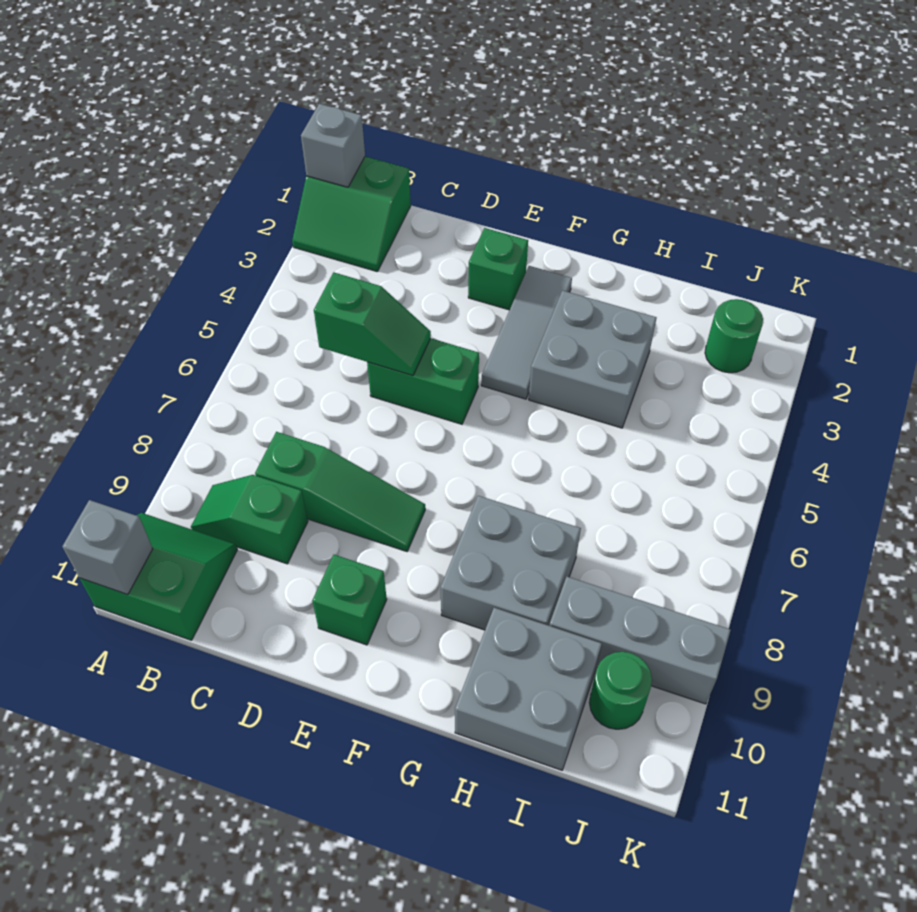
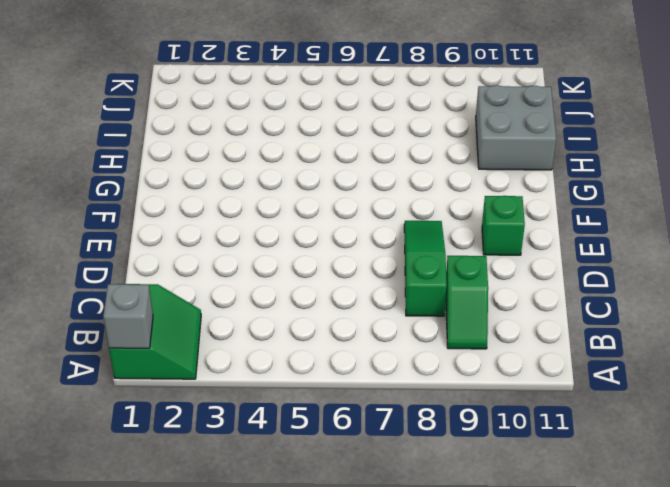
none -> green slope A10:B11 level 1 top 11
none -> green brick D5:E5 level 1
none -> green brick E2 level 1

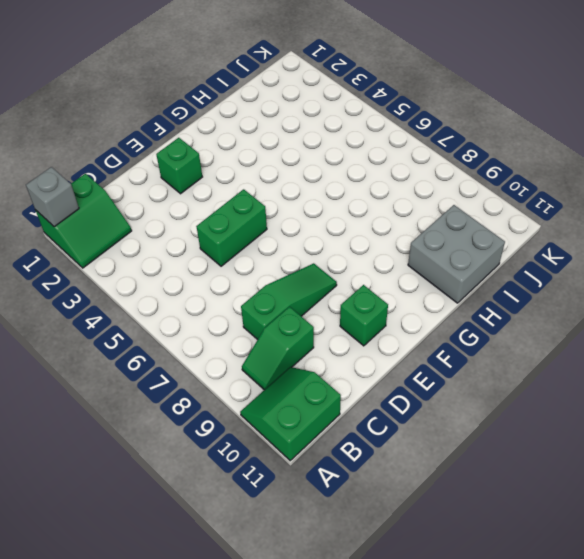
none -> grey tile F2:F4 level 1
none -> grey brick G3:H4 level 1
none -> grey brick G8:H9 level 1

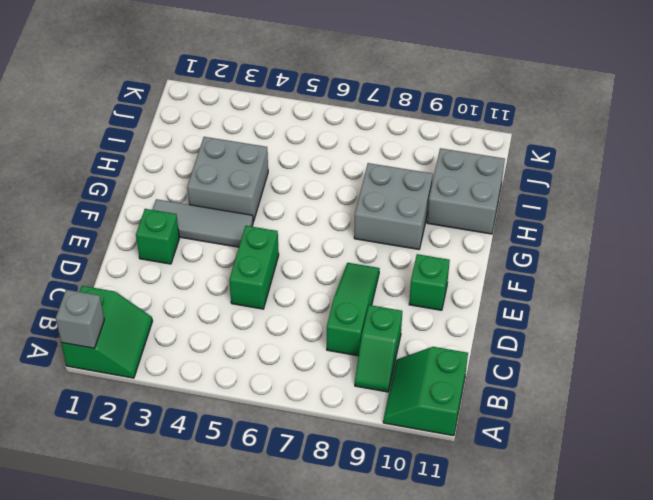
none -> grey brick I9:K9 level 1
none -> green round brick J2 level 1
none -> green round brick J10 level 1

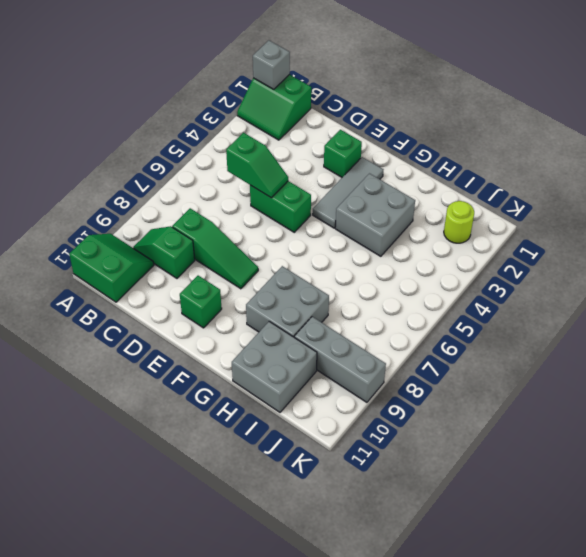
lime round brick J2 level 1 -> green round brick J2 level 1
none -> green round brick J10 level 1
none -> grey brick A11 level 2

